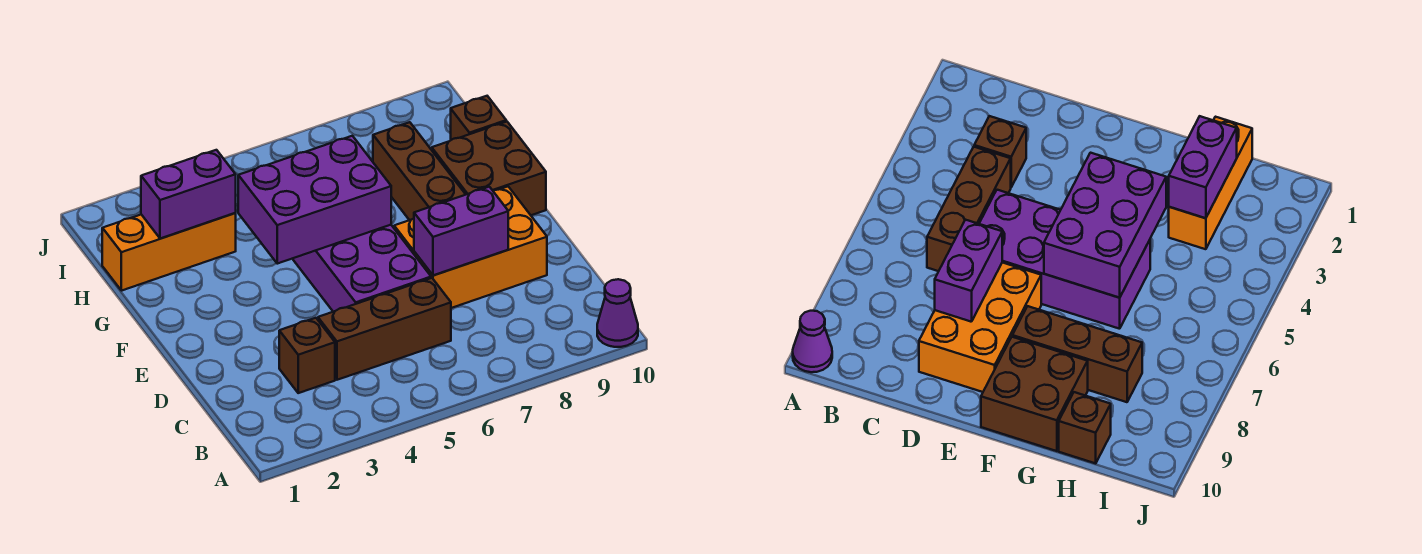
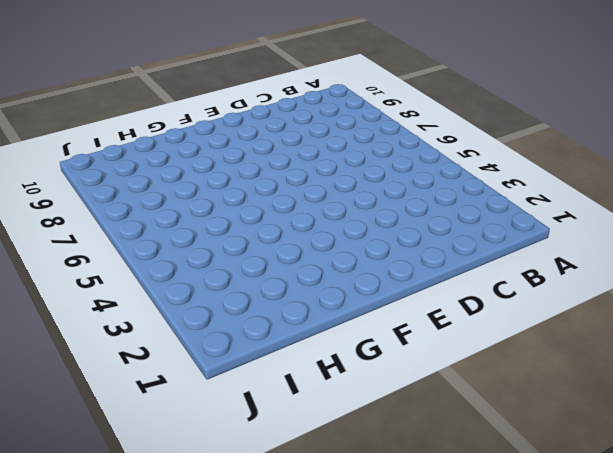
none -> purple cone A10 level 1
none -> brown brick C3 level 1
none -> brown brick C4:C6 level 1

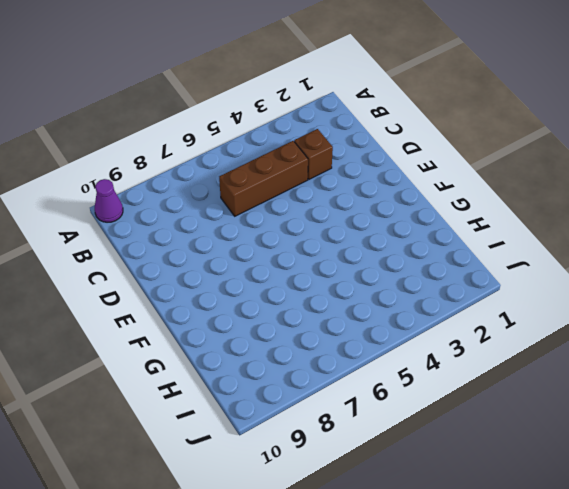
none -> purple brick D5:G6 level 1
none -> orange brick D7:E9 level 1
none -> brown brick F8:H8 level 1

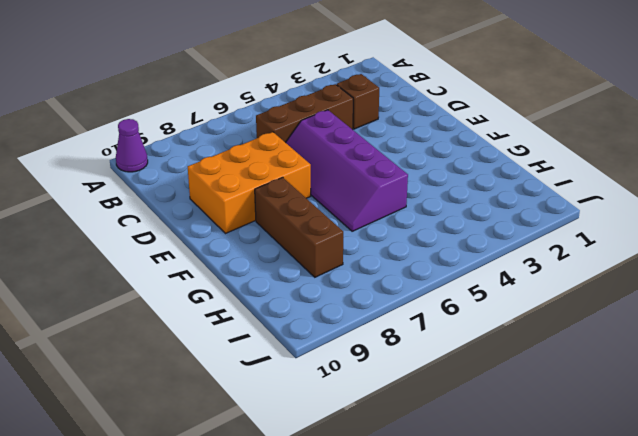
purple slope D5:G6 level 1 top 5 -> purple brick D5:G6 level 1
none -> brown brick F9:G10 level 1
none -> orange brick H1:H3 level 1
none -> brown brick H10 level 1

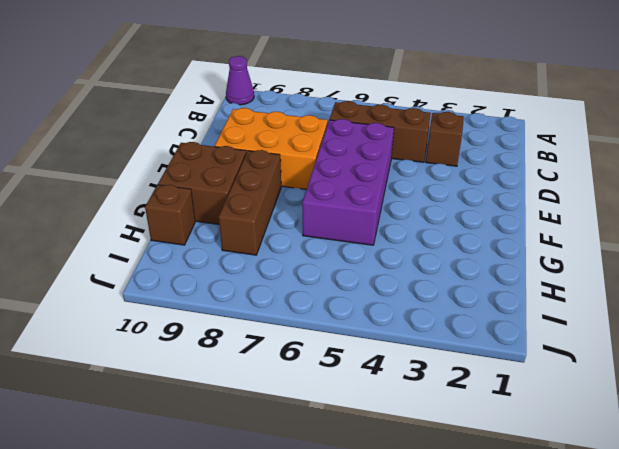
none -> orange brick H1:H3 level 1
none -> purple brick D7:D8 level 2
none -> purple brick F4:G6 level 2

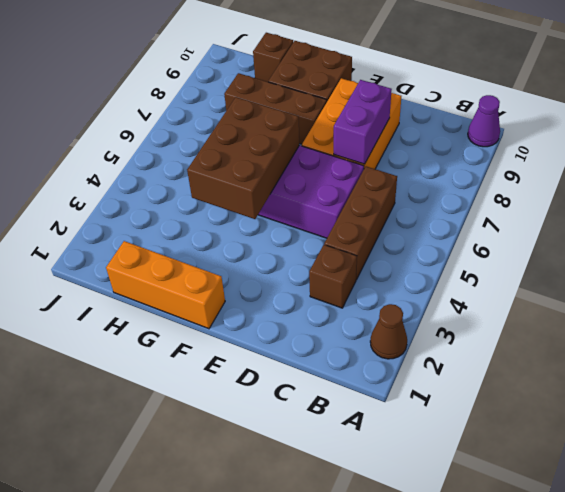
brown cone A2 level 1 -> none
orange brick F1:H1 level 1 -> orange brick H1:H3 level 1
brown brick F4:G6 level 2 -> purple brick F4:G6 level 2
none -> purple brick H2:H3 level 2

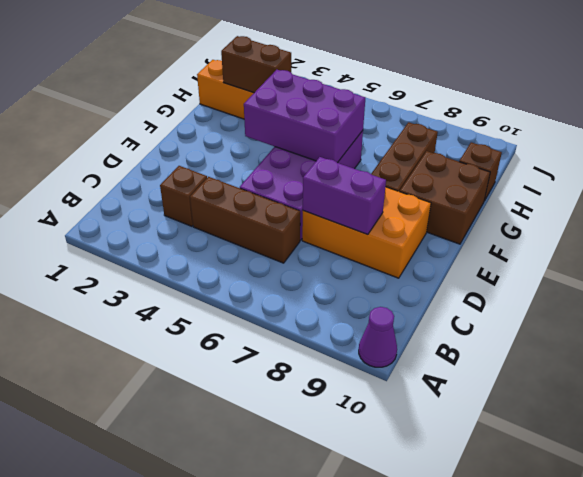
brown brick H2:H3 level 2 -> purple brick H2:H3 level 2

